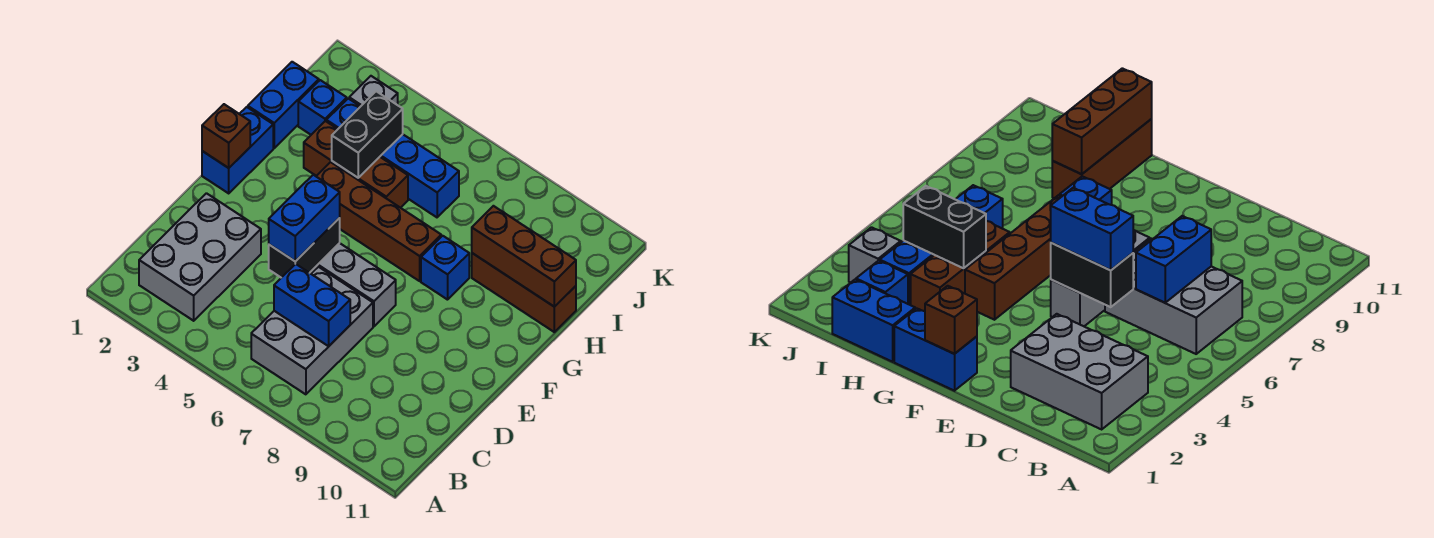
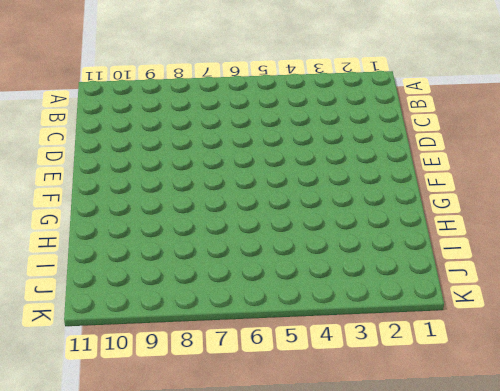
none -> grey brick B2:D3 level 1
none -> grey brick B6:D7 level 1
none -> grey brick E5:E7 level 1

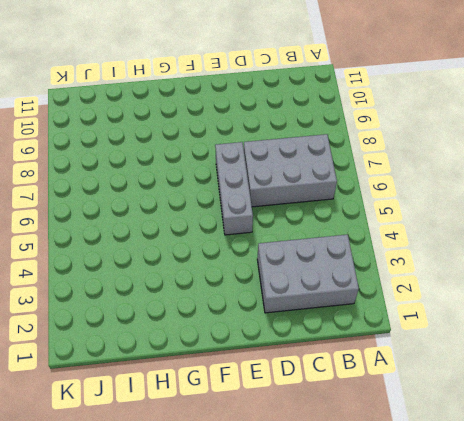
none -> blue brick F1:G1 level 1
none -> brown brick G4:G7 level 1
none -> blue brick G8 level 1

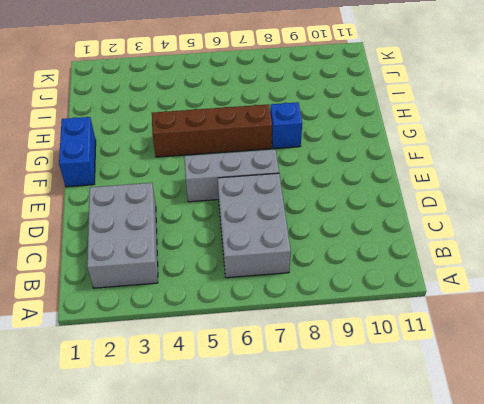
none -> blue brick H1:I1 level 1
none -> brown brick H3:H5 level 1
none -> brown brick H9:H11 level 1

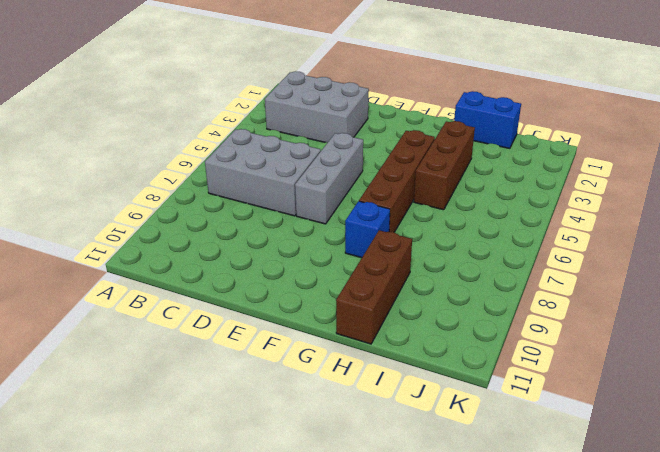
none -> blue brick F1:G1 level 1
none -> blue brick I2 level 1
none -> blue brick I3:I6 level 1

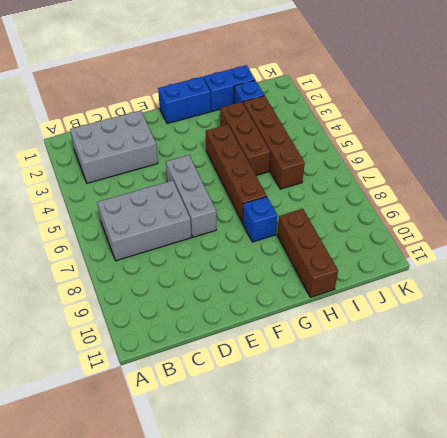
brown brick I3:I6 level 1 -> blue brick I3:I6 level 1
none -> grey brick J3 level 1
none -> blue brick C6:C7 level 2
none -> black brick D5:E5 level 2

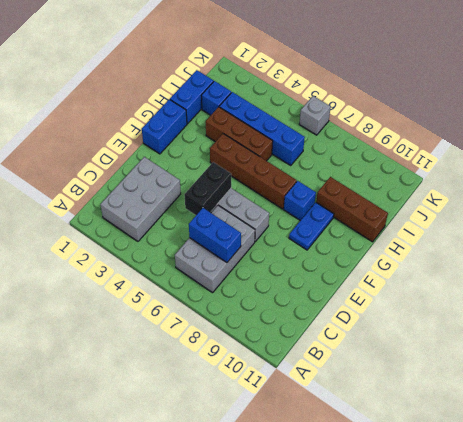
blue plate F9:G9 level 1 -> none
grey brick K6 level 1 -> grey brick J3 level 1
none -> brown brick F1 level 2
none -> black brick H4:I4 level 2
none -> brown brick H9:H11 level 2

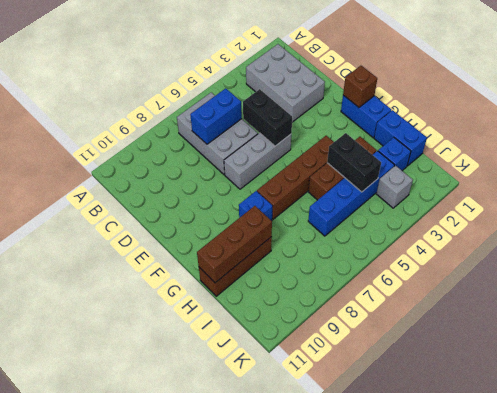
none -> blue brick D5:E5 level 3

